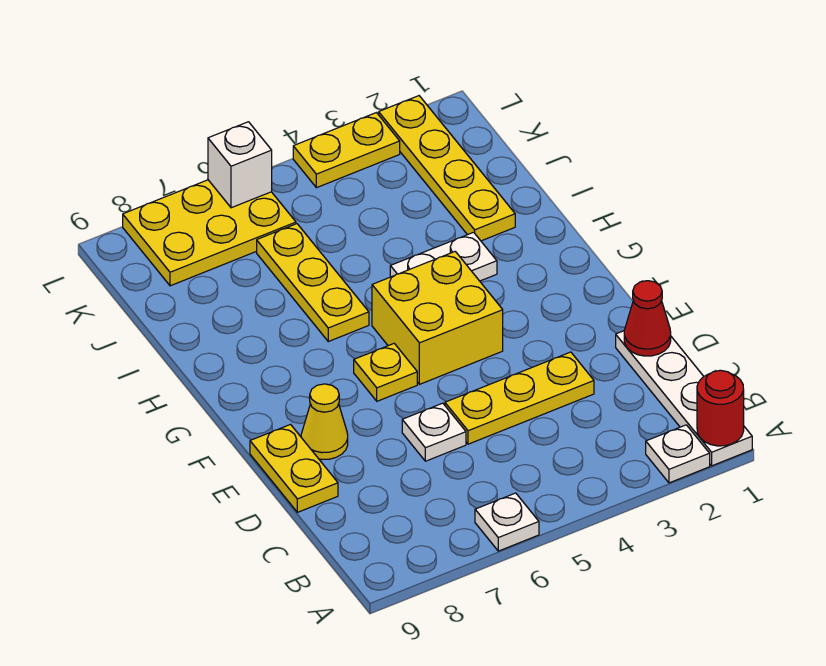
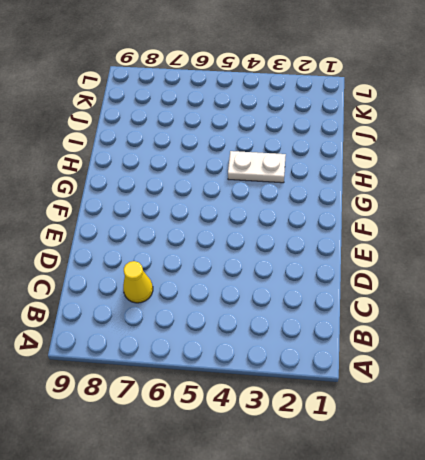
yellow cone C7 level 1 -> yellow cone E8 level 1
none -> white plate A1:D1 level 1
none -> white plate A2 level 1
none -> white plate A6 level 1

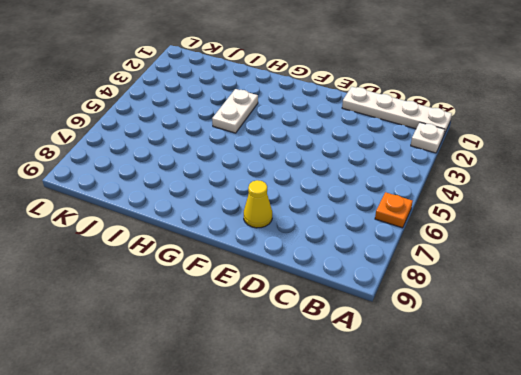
orange plate A6 level 1 -> white plate A6 level 1
none -> yellow plate D3:D5 level 1
none -> white plate D6 level 1
none -> yellow plate D9:E9 level 1

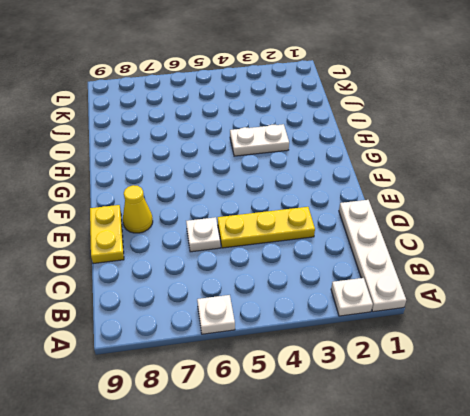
none -> yellow brick F4:G5 level 1
none -> yellow plate F6 level 1
none -> yellow plate H6:J6 level 1

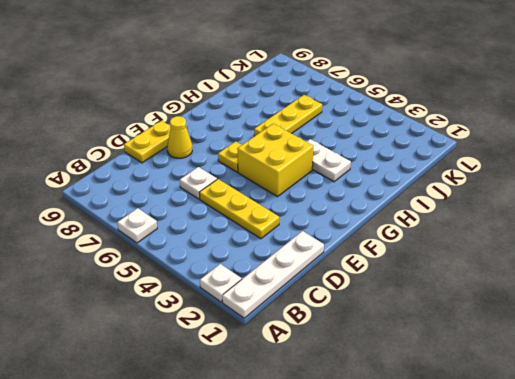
none -> yellow plate I2:L2 level 1
none -> yellow plate K6:L8 level 1
none -> yellow plate L3:L4 level 1

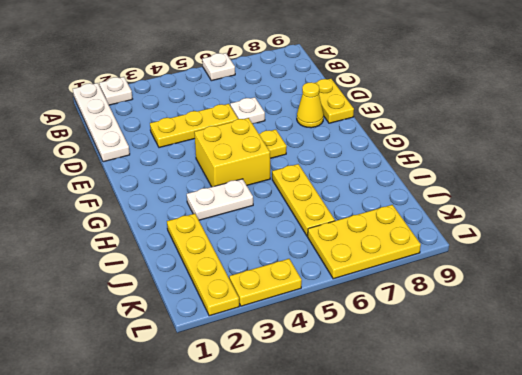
none -> red round brick A1 level 2
none -> red cone D1 level 2
none -> white brick L6 level 2

